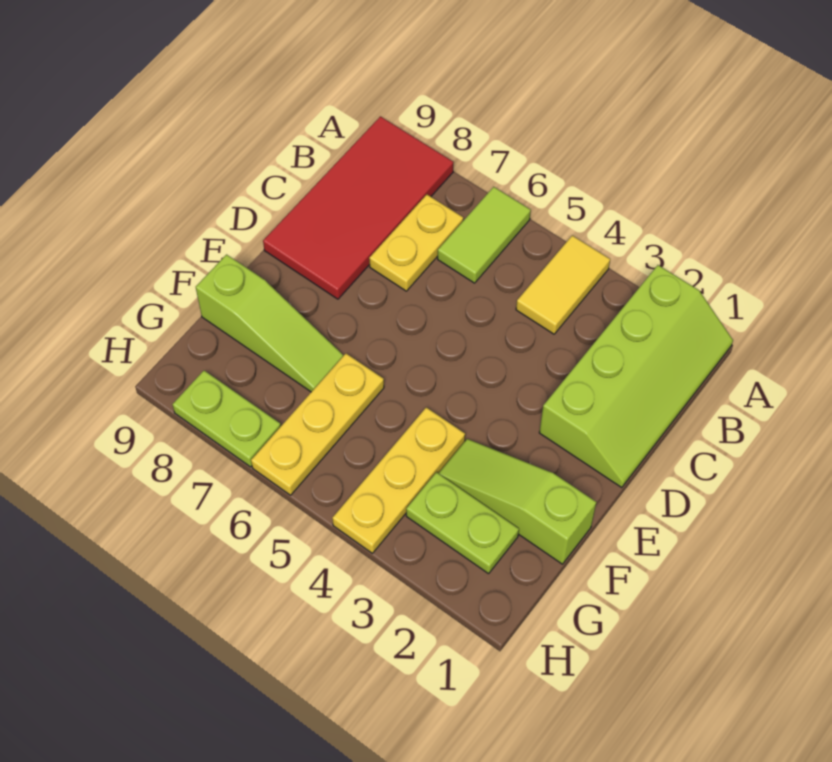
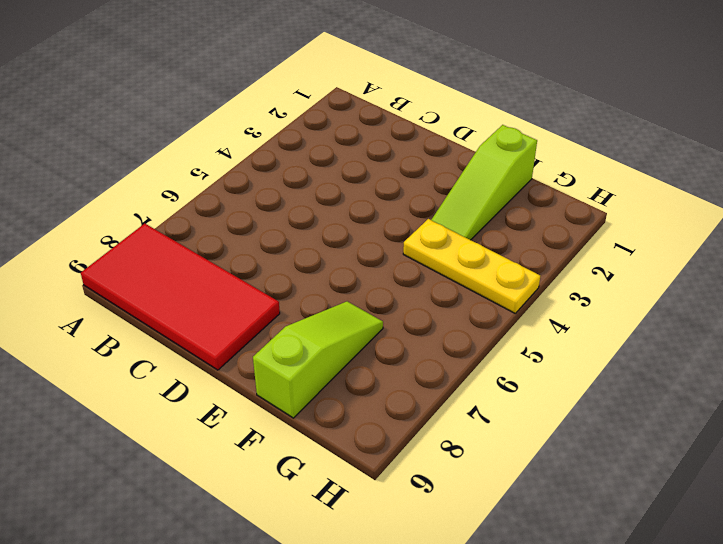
none -> lime slope A1:D2 level 1 top 2
none -> yellow tile A4:B4 level 1

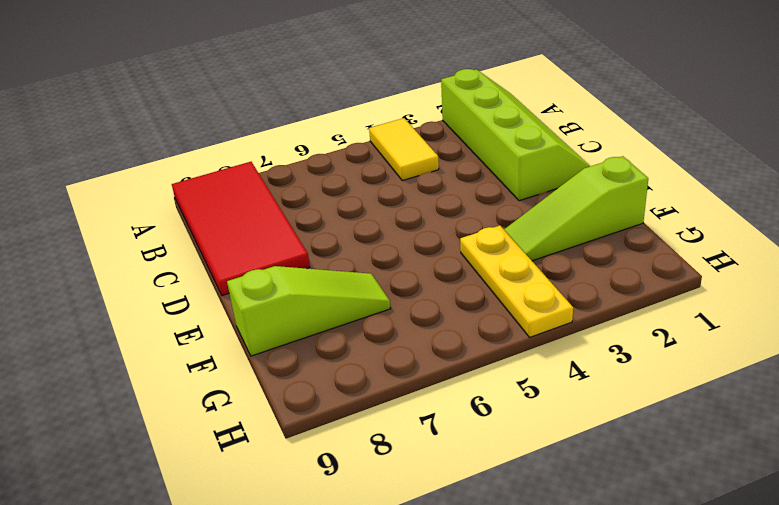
none -> lime tile A6:B6 level 1
none -> yellow plate B7:C7 level 1

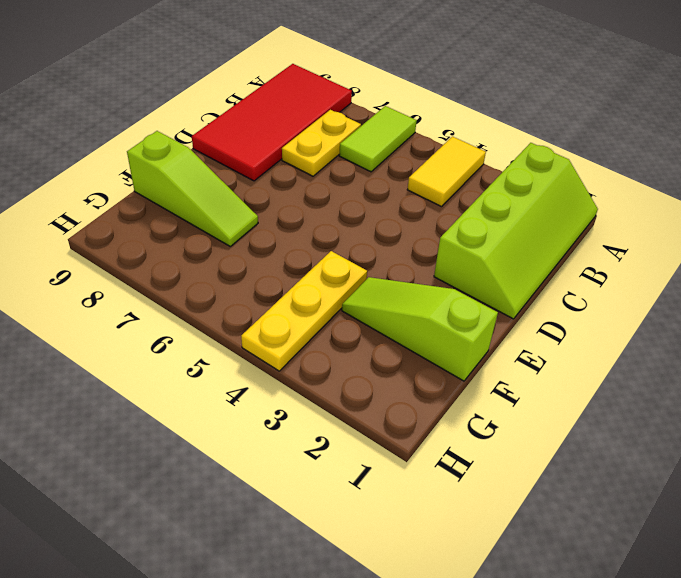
none -> yellow plate F6:H6 level 1
none -> lime plate G2:G3 level 1

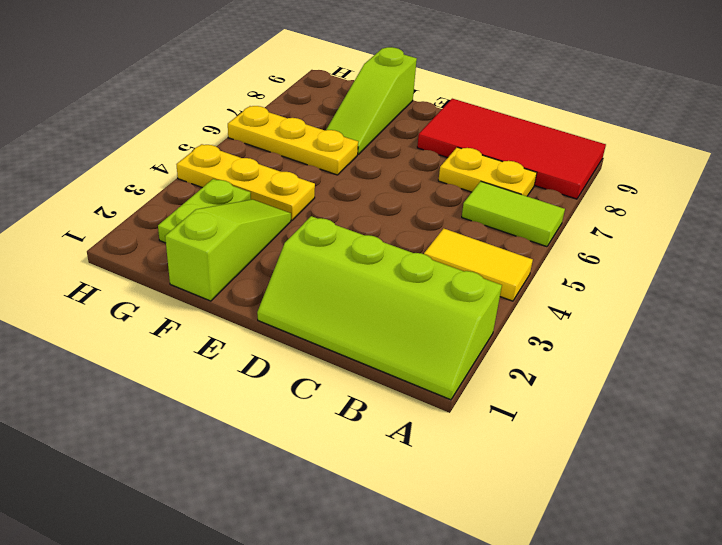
none -> lime plate H7:H8 level 1

